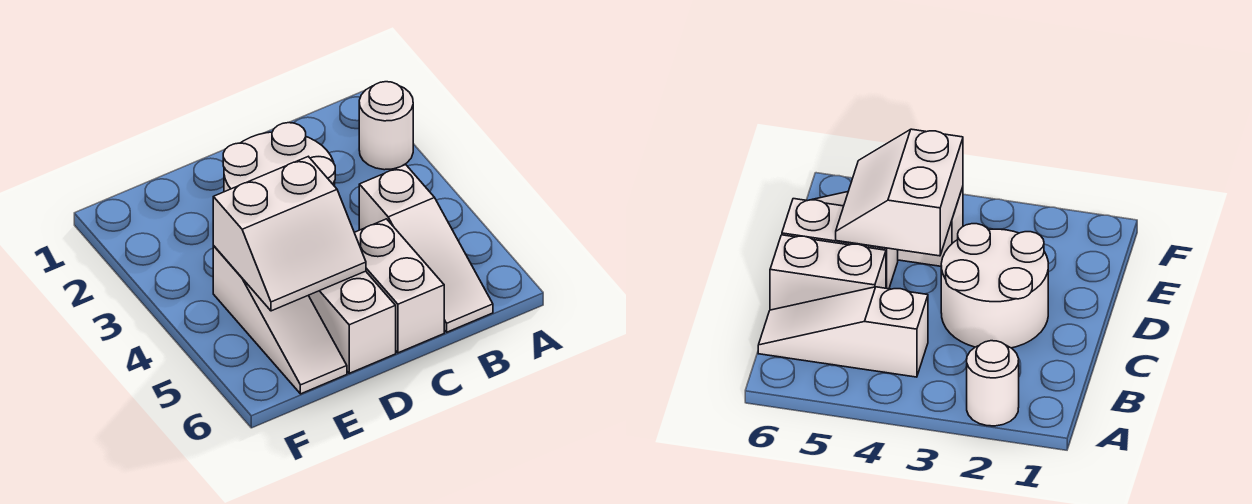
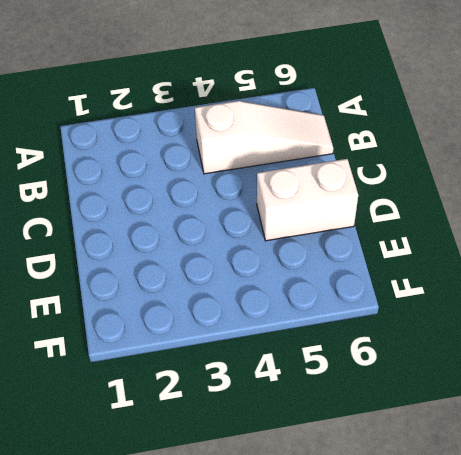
none -> white round brick A2 level 1
none -> white round brick C2:D3 level 1

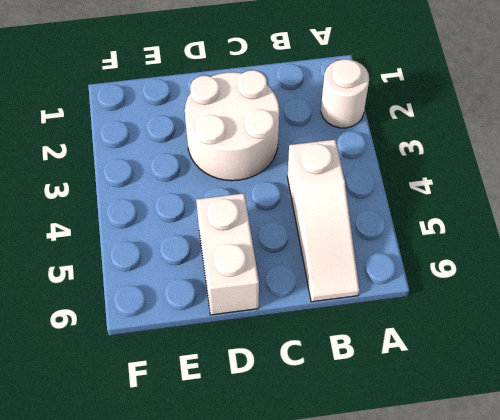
none -> white brick C5:C6 level 1
none -> white slope E4:E6 level 1 top 4

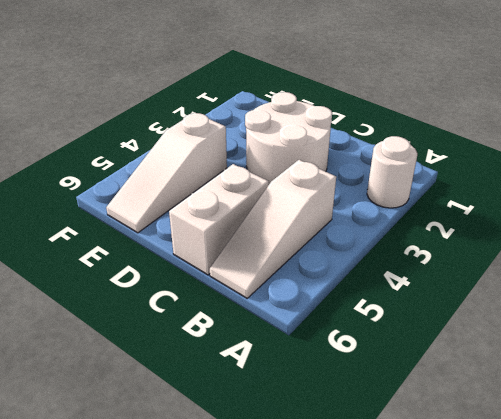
none -> white brick D5:D6 level 1
none -> white slope D4:E5 level 2 top 4

